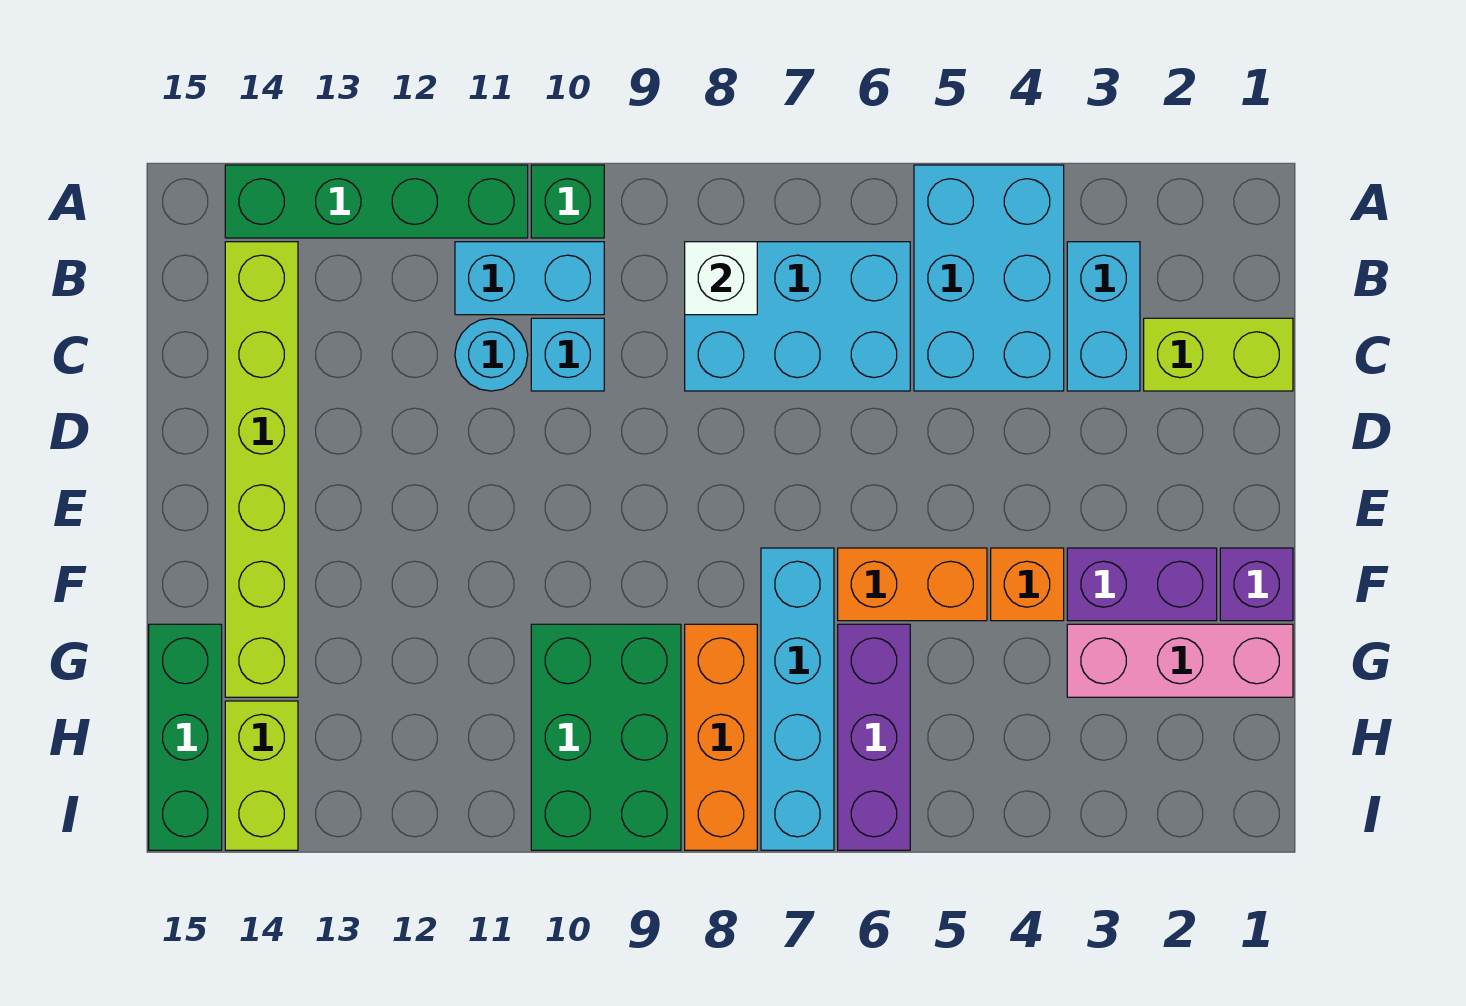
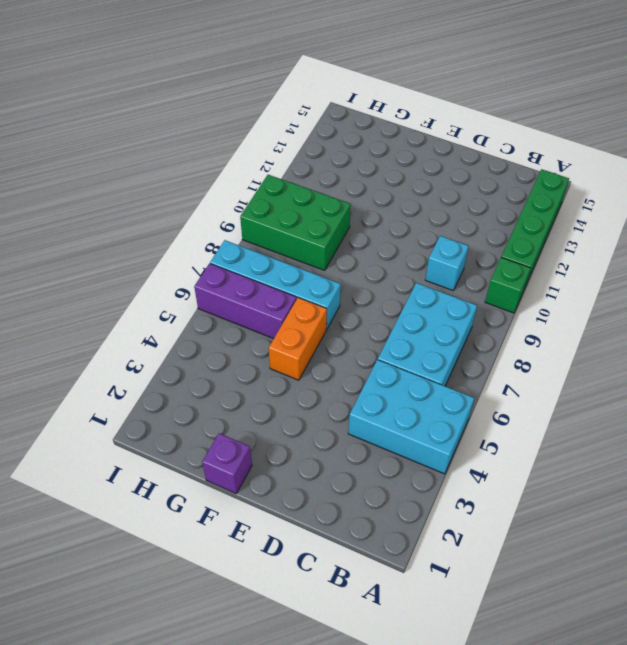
none -> cyan brick B3:C3 level 1
none -> cyan brick B10:B11 level 1
none -> lime brick B14:G14 level 1

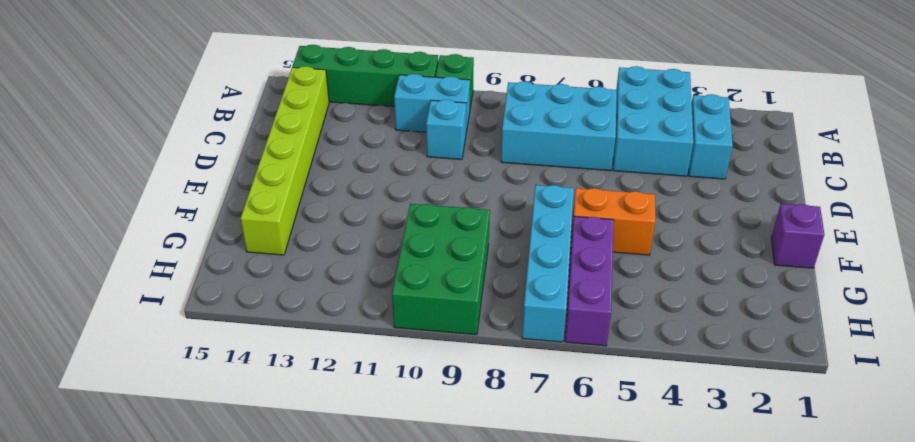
none -> lime brick C1:C2 level 1
none -> cyan round brick C11 level 1
none -> purple brick F2:F3 level 1

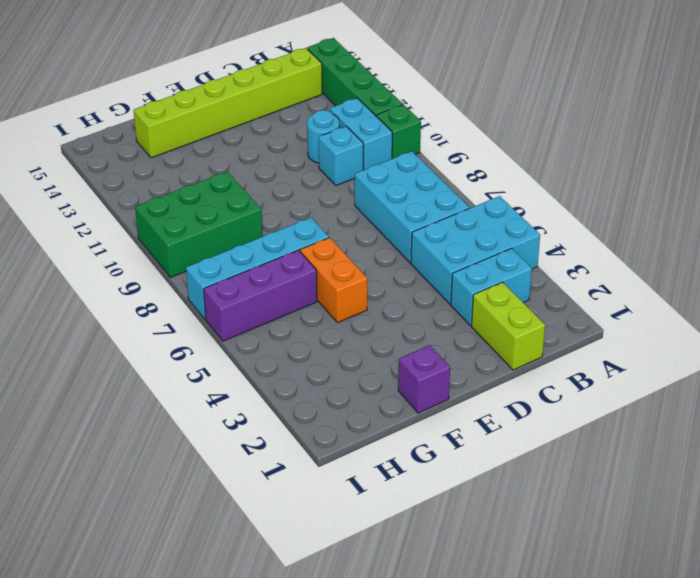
none -> purple brick F2:F3 level 1
none -> orange brick F4 level 1
none -> pink brick G1:G3 level 1

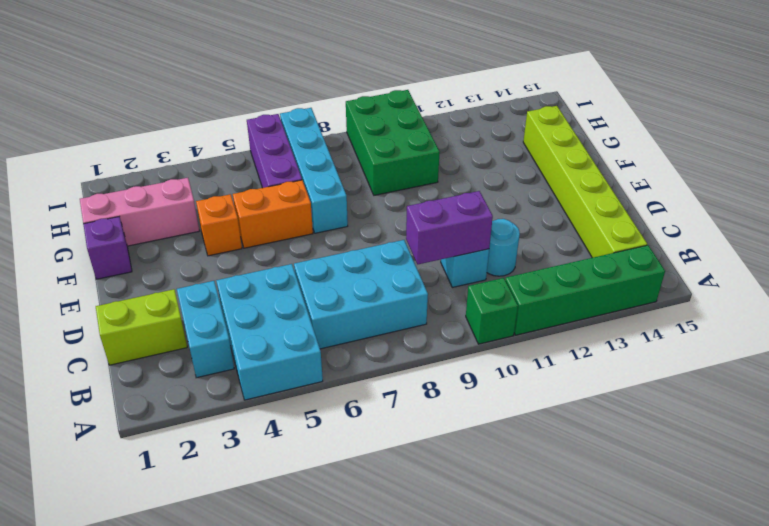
purple brick C9:C10 level 2 -> purple brick F2:F3 level 1
none -> cyan brick B10:B11 level 1
none -> orange brick G8:I8 level 1
none -> green brick G15:I15 level 1

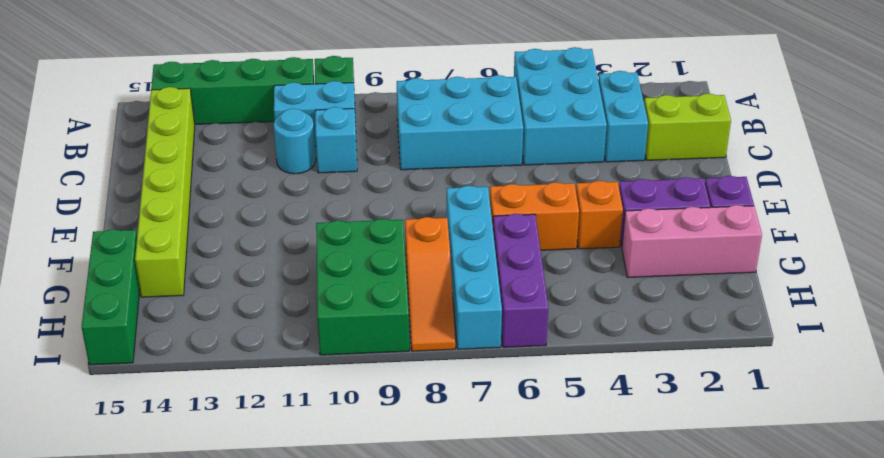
orange slope G8:I8 level 1 top G -> orange brick G8:I8 level 1
none -> lime brick H14:I14 level 1
none -> white brick B8 level 2

